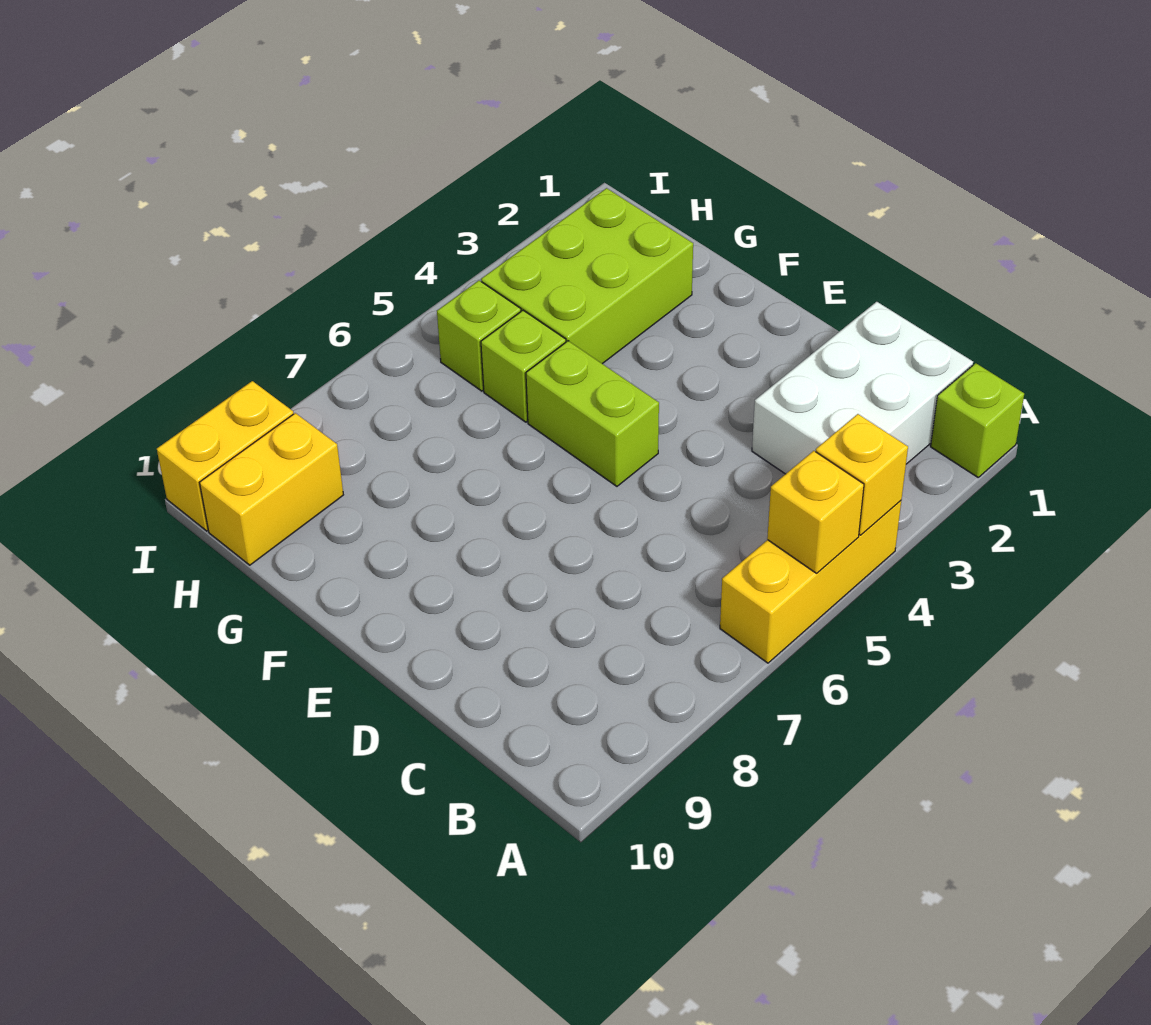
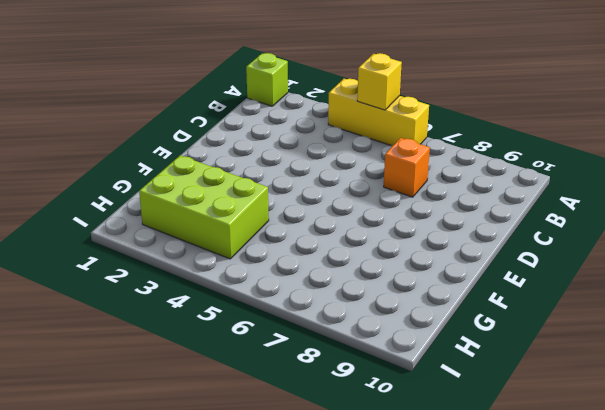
orange brick C7 level 1 -> none
none -> white brick B1:C3 level 1
none -> lime brick E5:F5 level 1

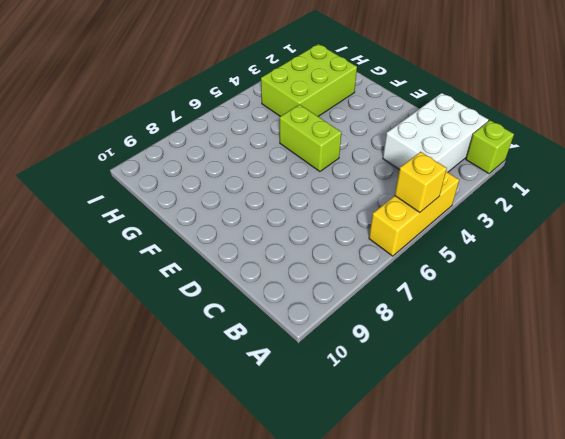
none -> lime brick G5 level 1
none -> lime brick H5 level 1

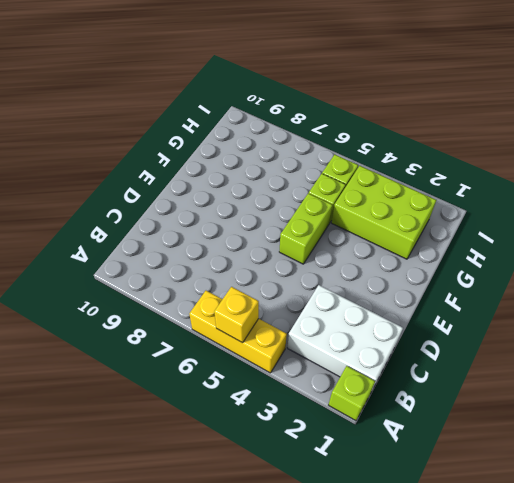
none -> yellow brick H9:H10 level 1
none -> yellow brick I9:I10 level 1

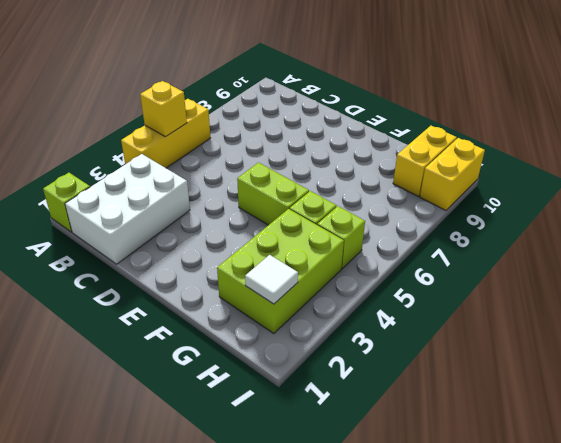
white tile H2 level 2 -> none
none -> yellow brick A4 level 2

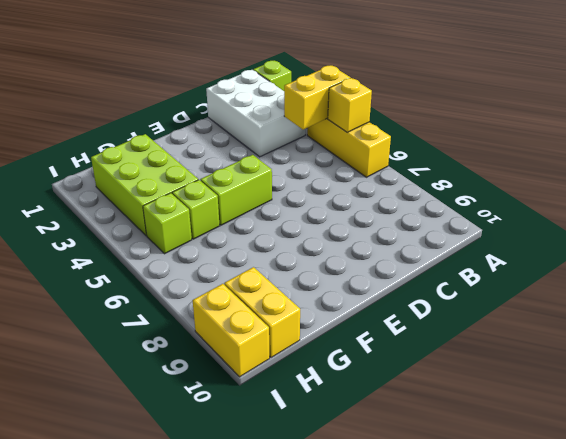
yellow brick A4:B4 level 2 -> yellow brick A4 level 2

